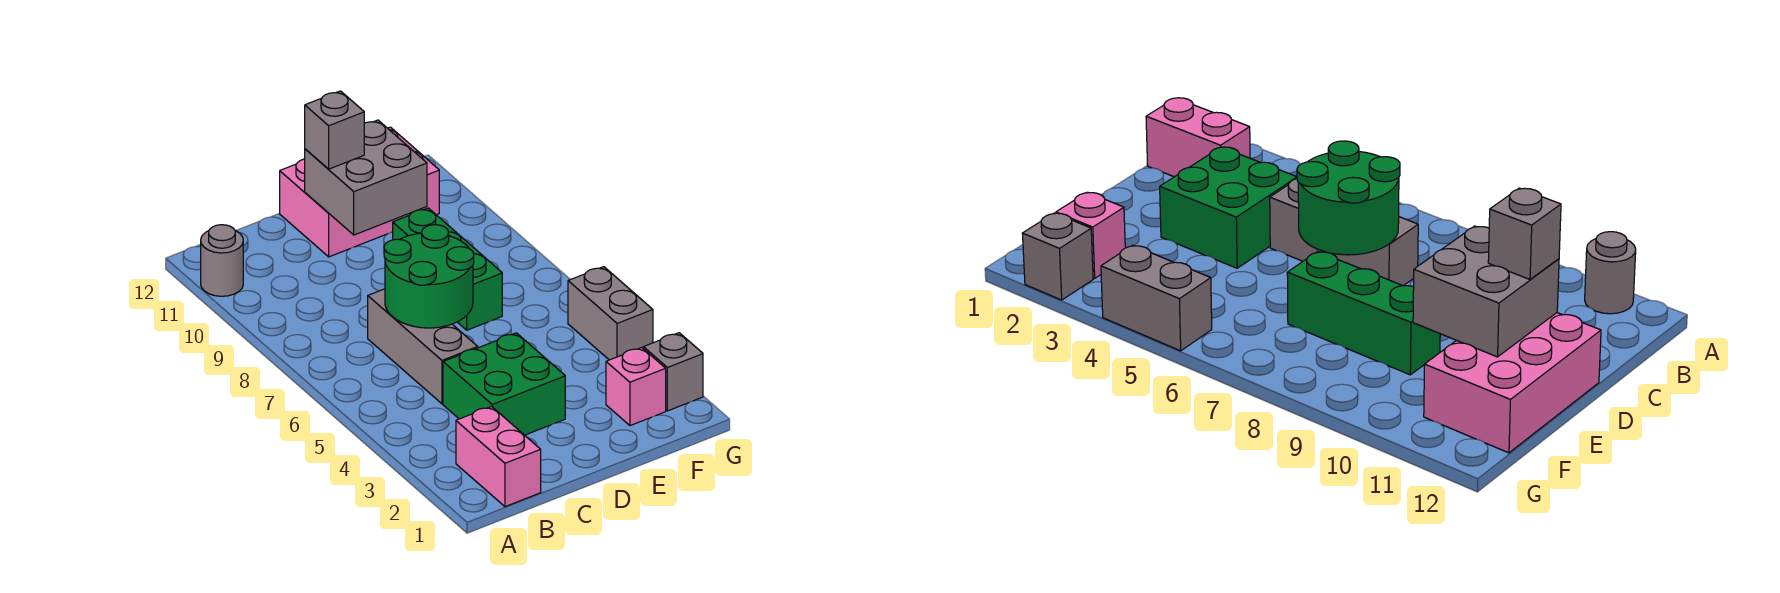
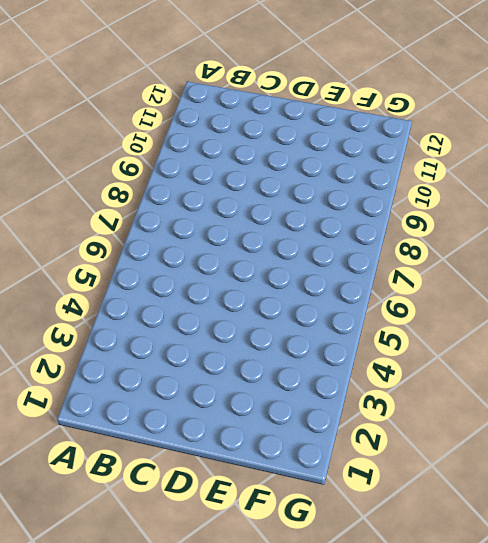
none -> grey round brick A11 level 1
none -> pink brick B1:B2 level 1
none -> green brick C3:D4 level 1

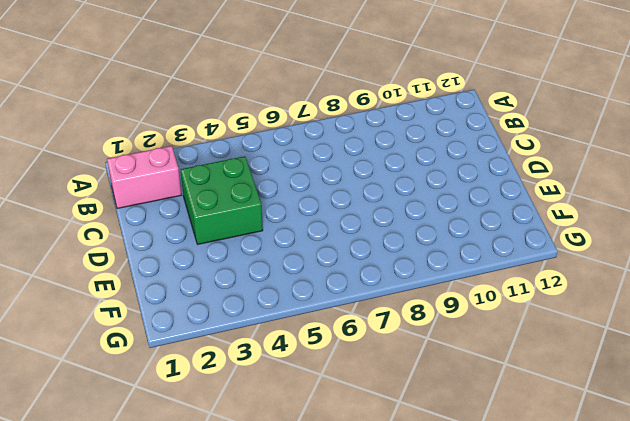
none -> grey round brick A11 level 1
none -> grey brick C5:C7 level 1
none -> pink brick D11:F12 level 1

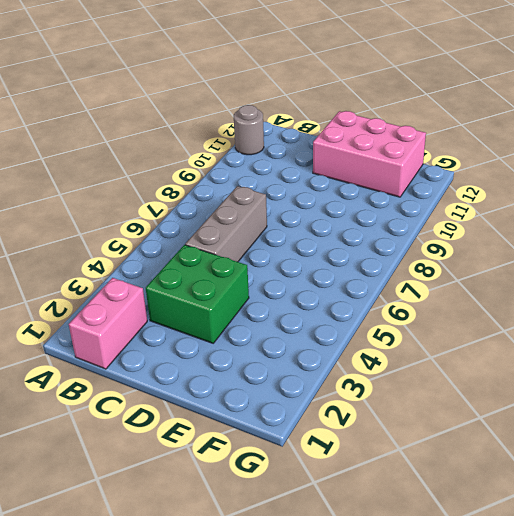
none -> green brick E7:E9 level 1
none -> pink brick F2 level 1
none -> grey brick G2 level 1

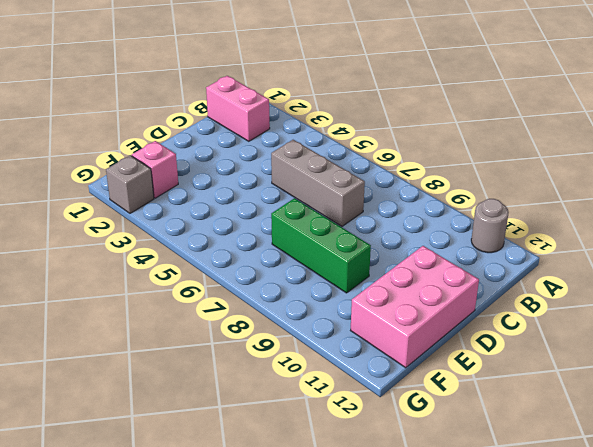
none -> green brick C3:D4 level 1
none -> grey brick G4:G5 level 1
none -> green round brick C6:D7 level 2

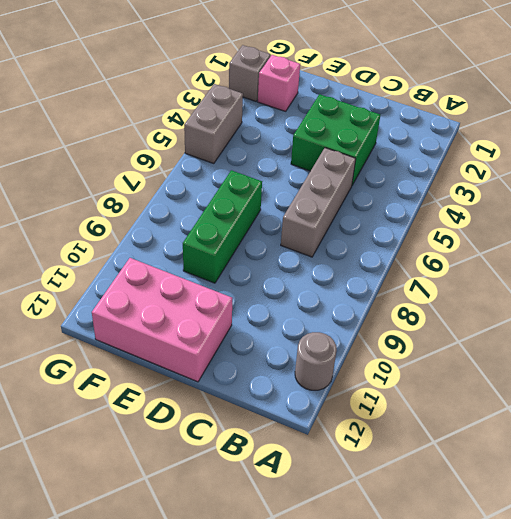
none -> pink brick B1:B2 level 1
none -> green round brick C6:D7 level 2
none -> grey brick D10:E11 level 2

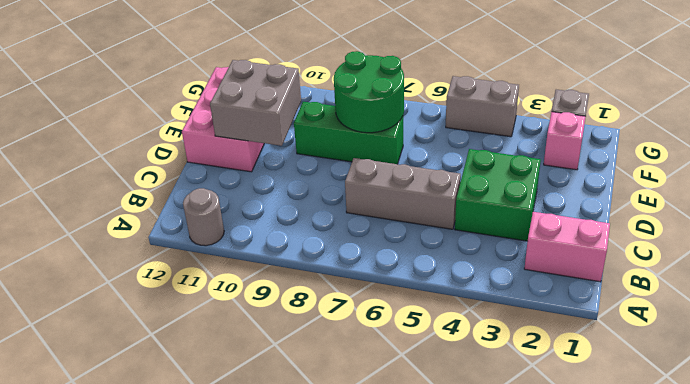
green round brick E7:F8 level 2 -> green round brick C6:D7 level 2
none -> grey brick D11 level 3

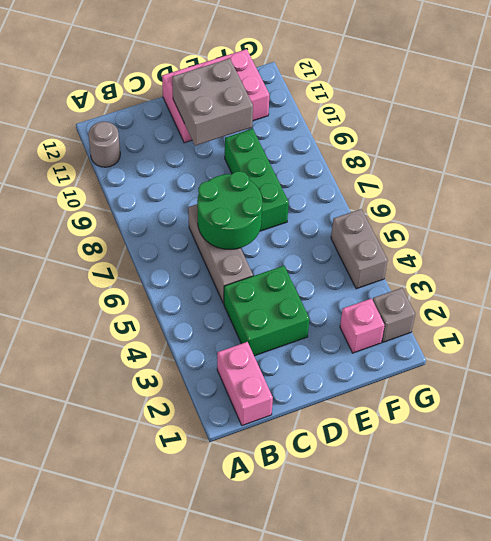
none -> grey brick D11 level 3

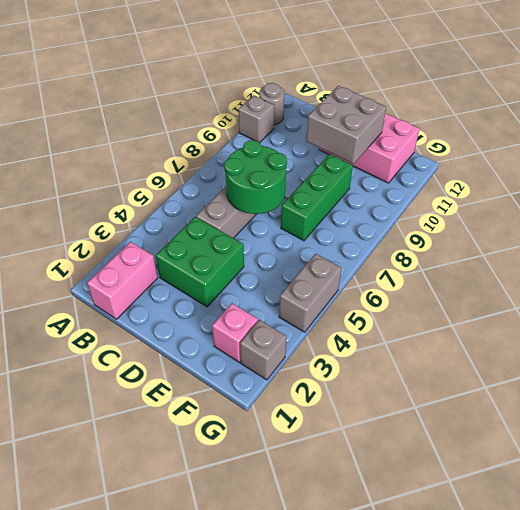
grey brick A10 level 1 -> grey brick D11 level 3

